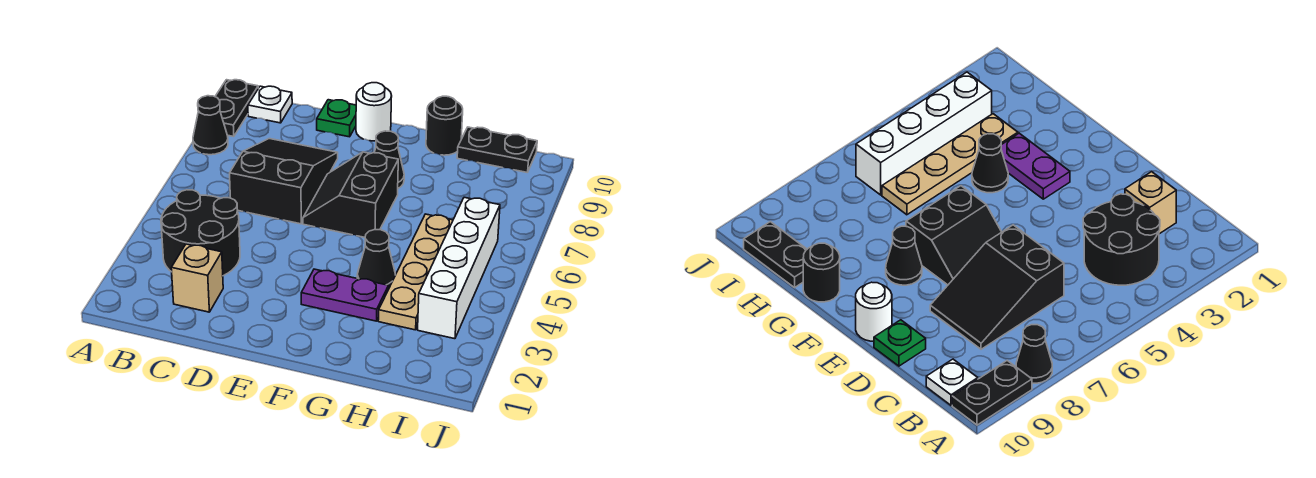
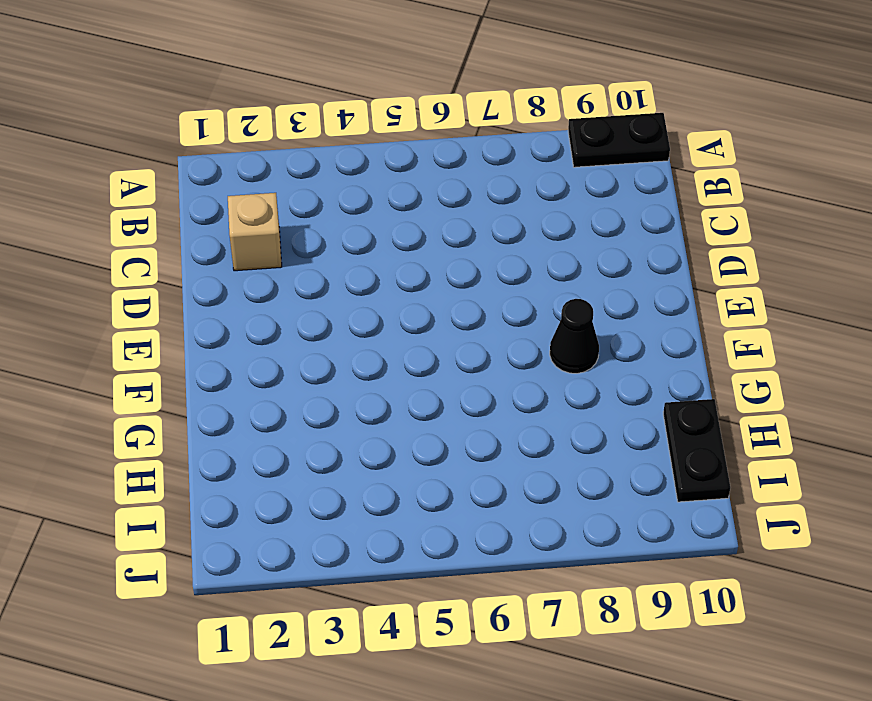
none -> black cone A8 level 1
none -> black round brick B3:C4 level 1
none -> white plate B10 level 1

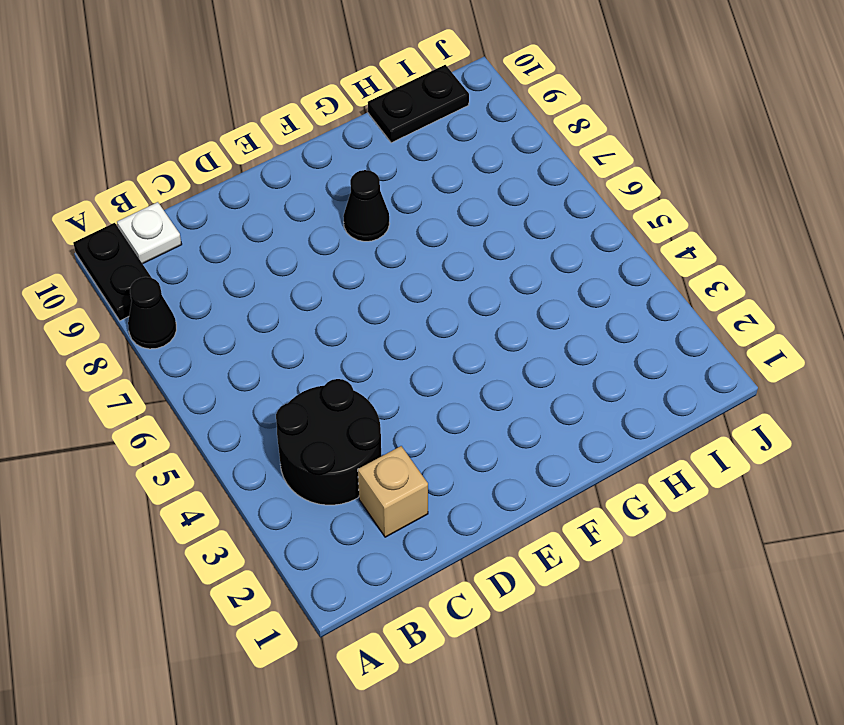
none -> black slope C6:D8 level 1 top 6
none -> green plate D10 level 1
none -> black slope E6:F7 level 1 top F

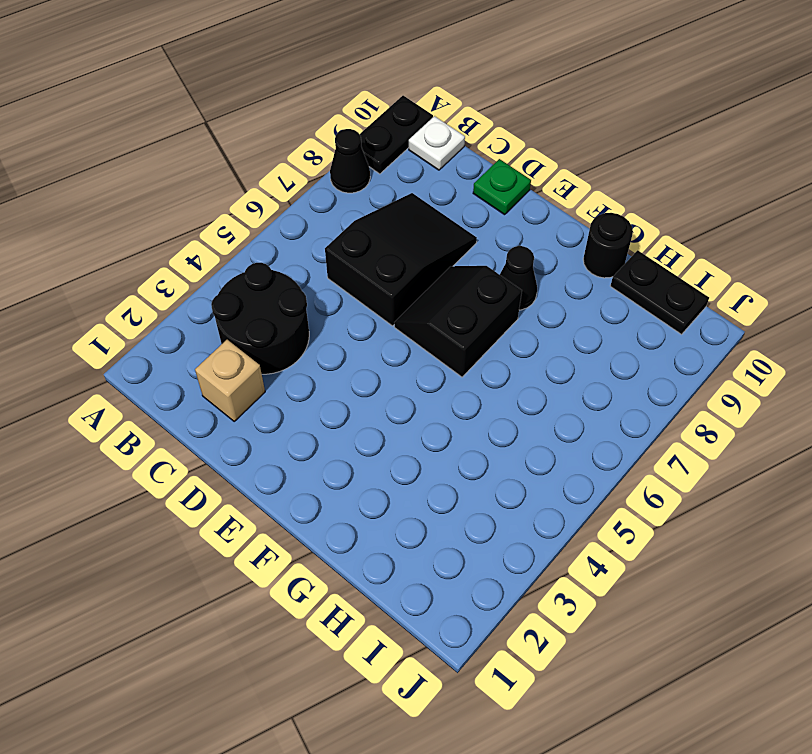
none -> white round brick E10 level 1
none -> purple plate F3:G3 level 1
none -> black cone G4 level 1

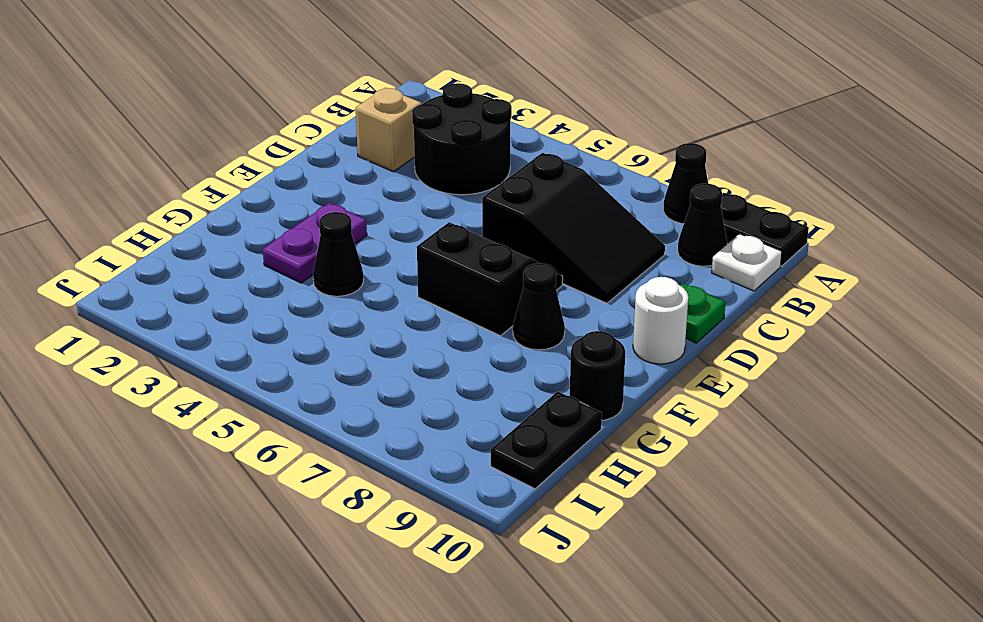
black cone B9 level 1 -> none
none -> tan plate H3:H6 level 1
none -> white brick I3:I6 level 1

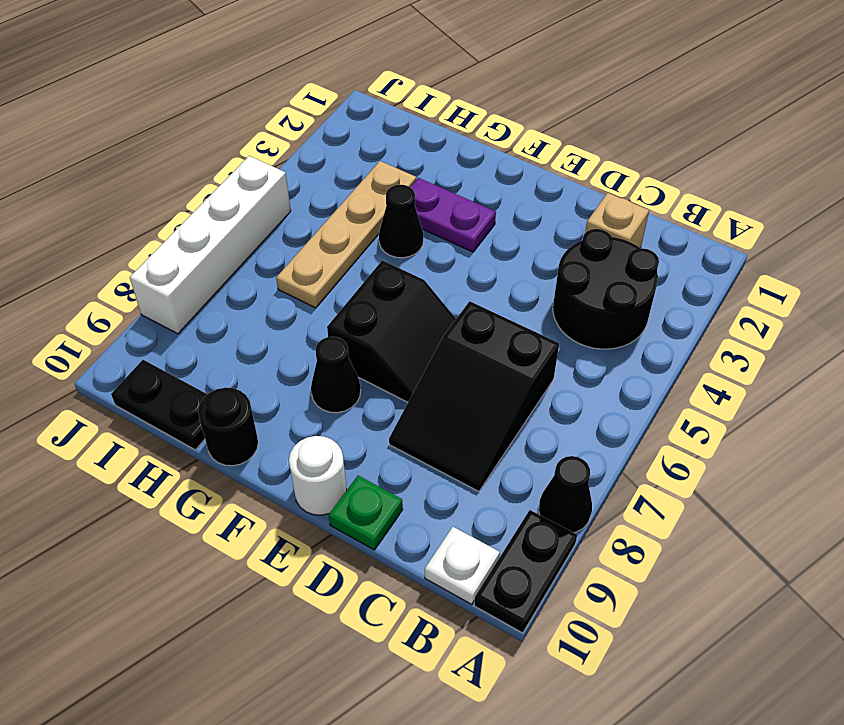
white brick J5:J8 level 1 -> white brick I3:I6 level 1

